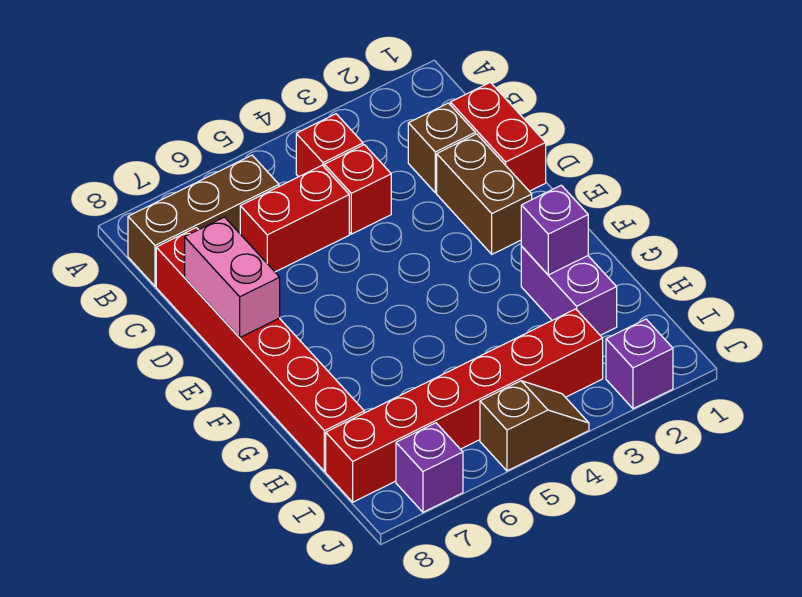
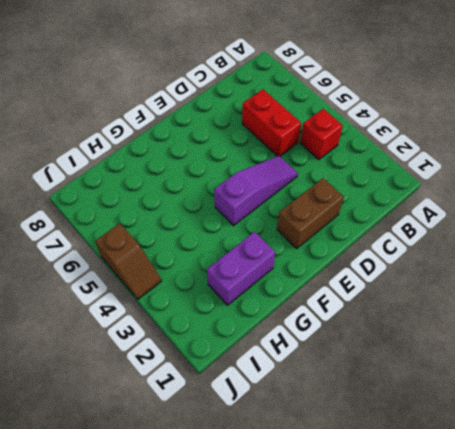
purple slope D4:F4 level 1 top F -> none
none -> brown brick B6:B8 level 1
none -> red brick C1:D1 level 1
none -> brown brick C2 level 1

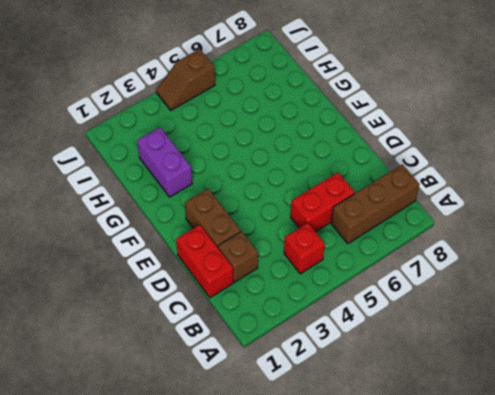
none -> red brick C4 level 1
none -> red brick C8:H8 level 1
none -> red brick I3:I8 level 1

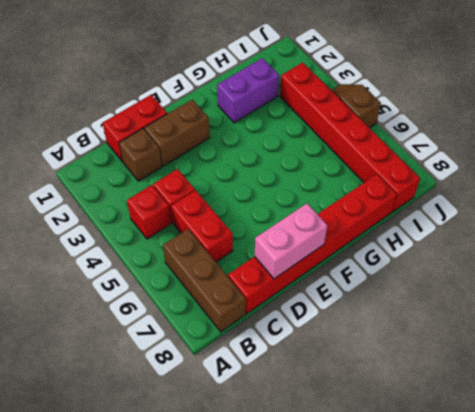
none -> purple brick J2 level 1
none -> purple brick J7 level 1
none -> purple brick G2 level 2

